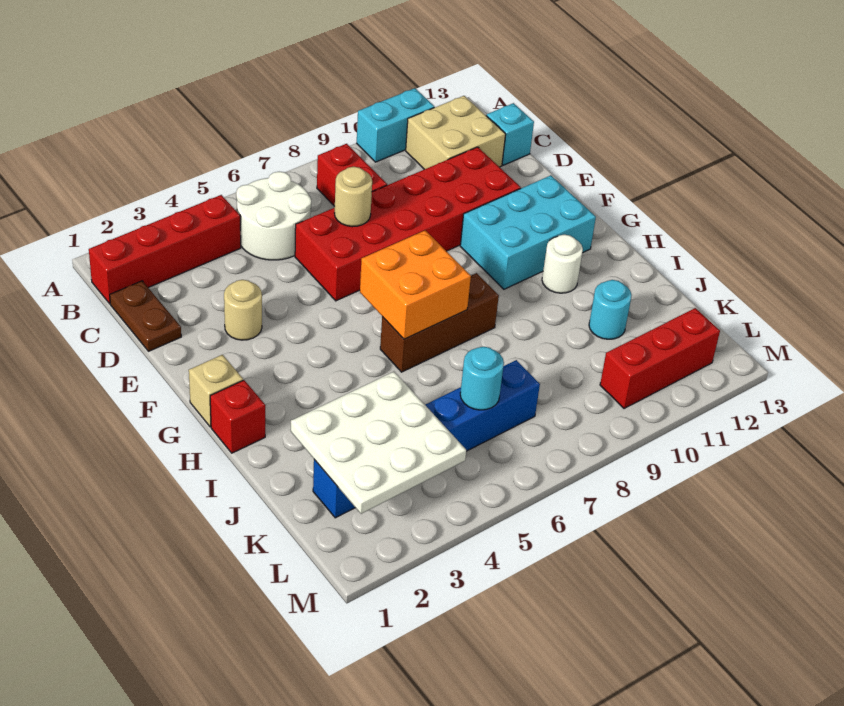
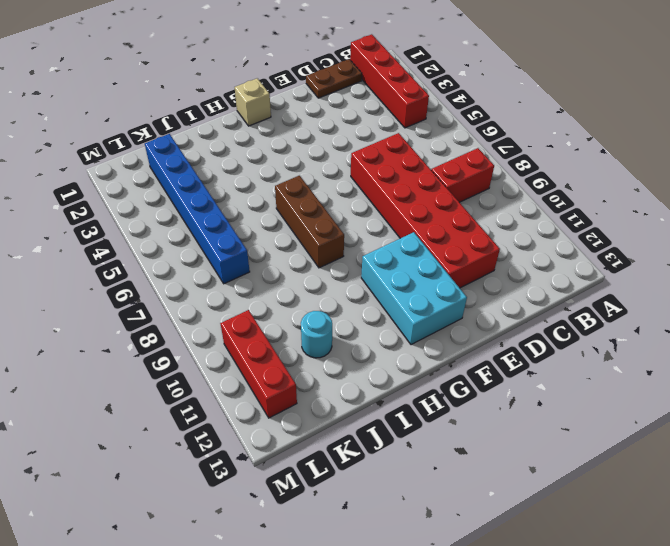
none -> cyan brick A10:A11 level 1
none -> white round brick B5:C6 level 1
none -> tan brick B11:C12 level 1

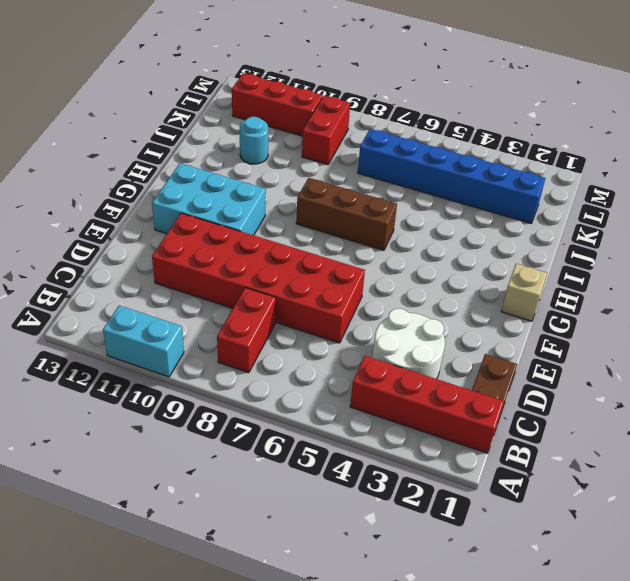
white round brick C3:D4 level 1 -> white round brick B5:C6 level 1
red brick K9:L9 level 1 -> none
none -> tan brick B11:C12 level 1
none -> cyan brick C13 level 1
none -> tan round brick E3 level 1

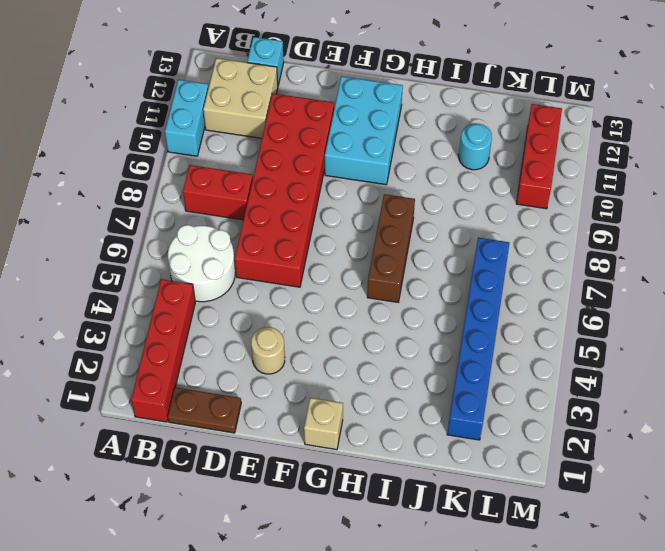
none -> red brick H1 level 1
none -> white round brick H11 level 1
none -> tan round brick D7 level 2

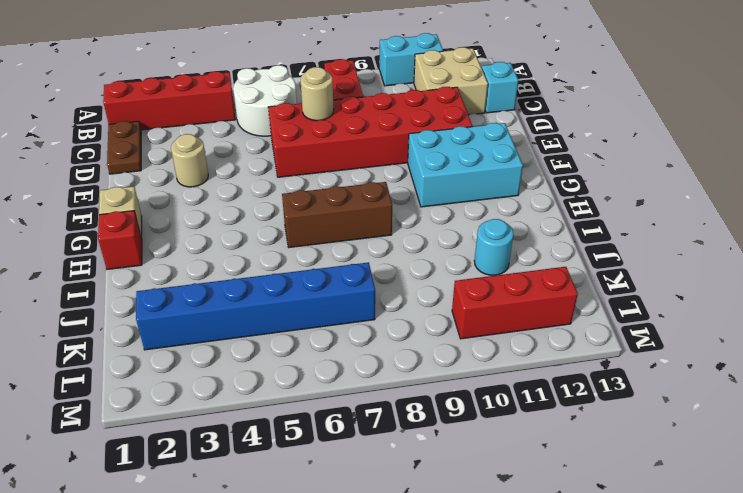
none -> white round brick H11 level 1
none -> orange brick G6:H7 level 2
none -> white plate J2:L4 level 2

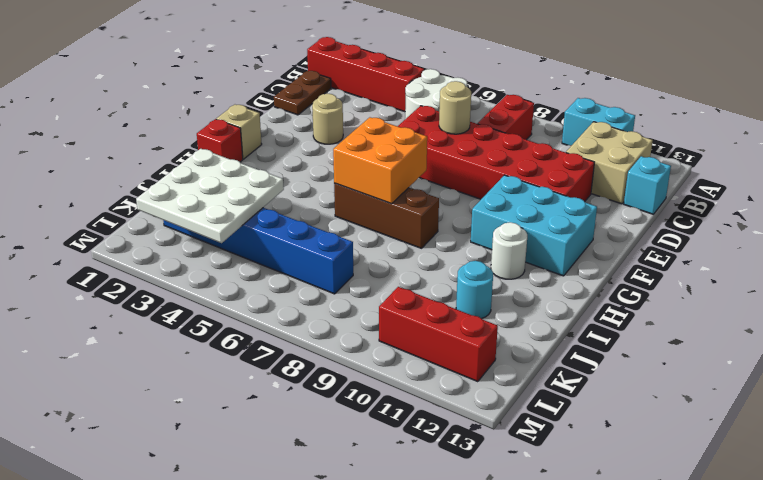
none -> cyan round brick K6 level 2

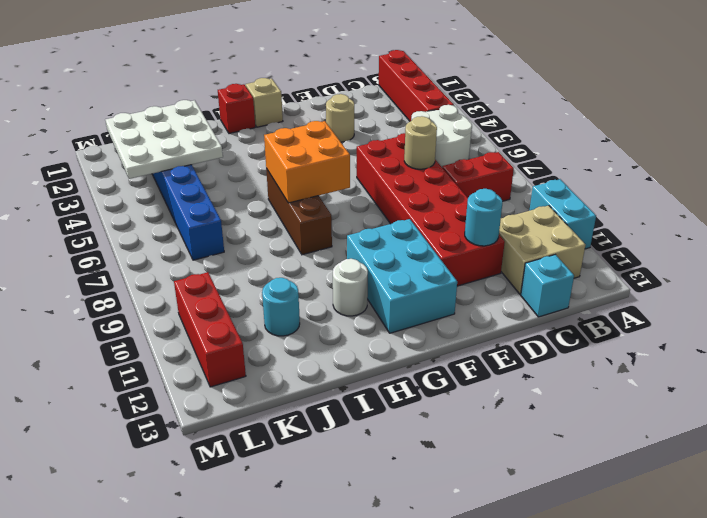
cyan round brick D11 level 2 -> cyan round brick K6 level 2
none -> brown plate C1:D1 level 1

